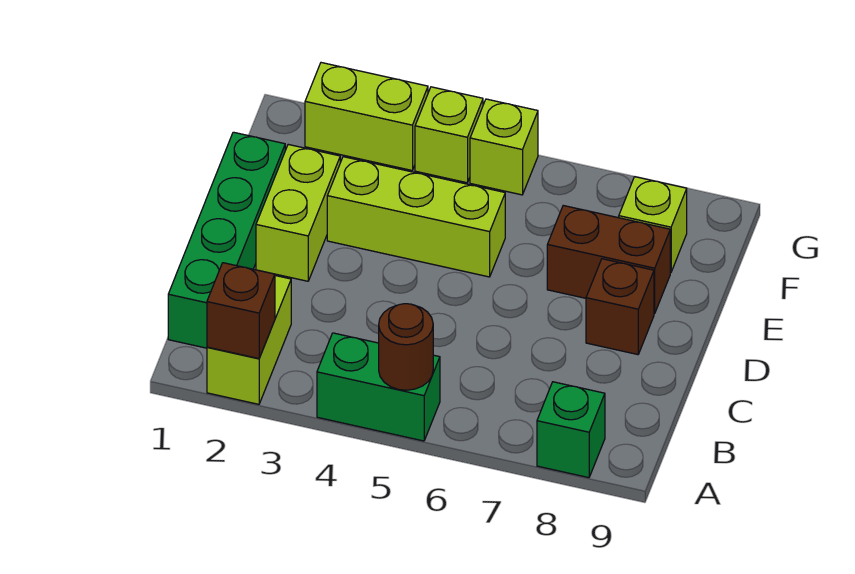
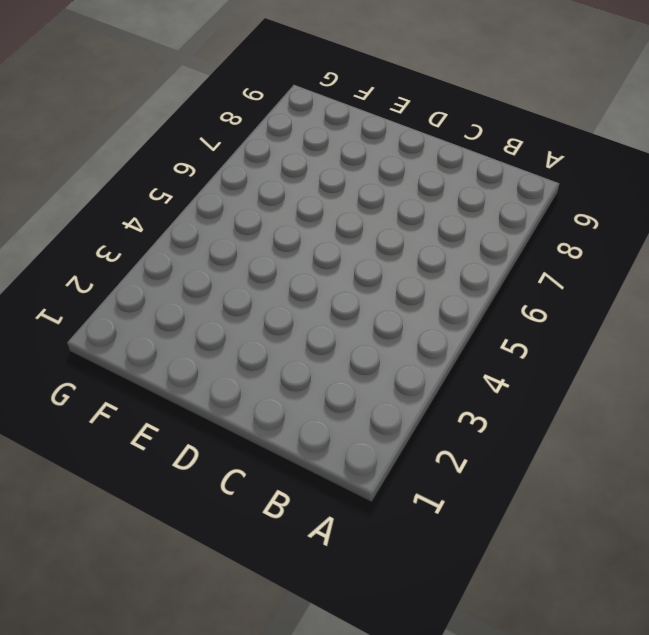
none -> lime brick A2:B2 level 1
none -> green brick A4:A5 level 1
none -> green brick A8 level 1

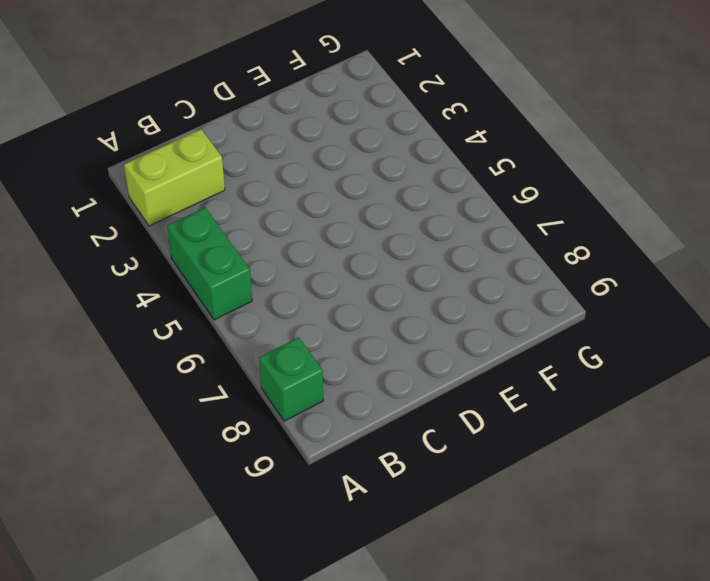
none -> green brick B1:E1 level 1
none -> lime brick D2:E2 level 1
none -> brown brick D8 level 1

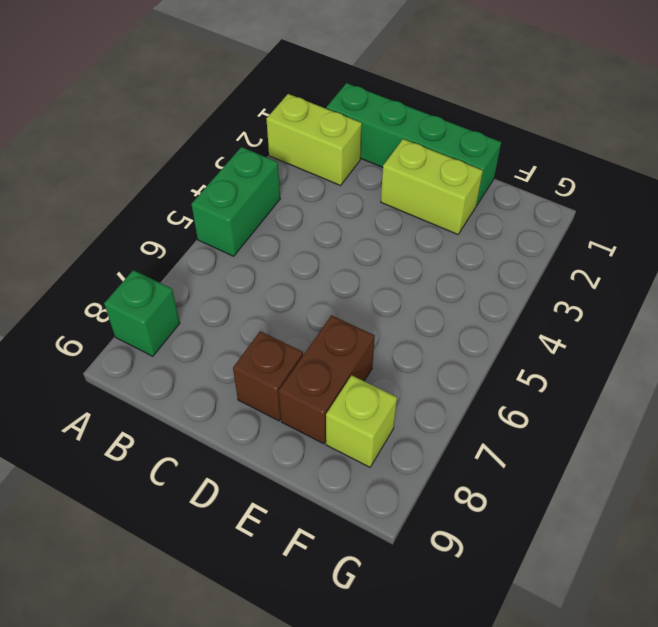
none -> lime brick E3:E5 level 1
none -> lime brick G2:G3 level 1
none -> lime brick G4 level 1

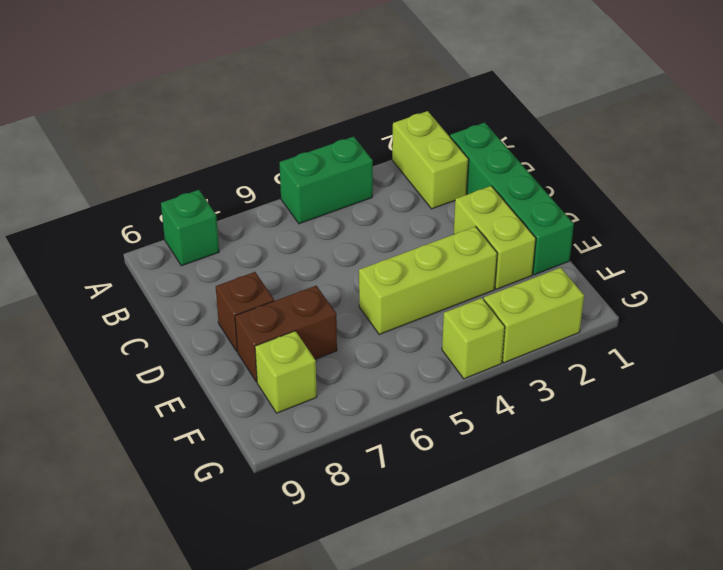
none -> lime brick G5 level 1
none -> brown brick A2 level 2
none -> brown round brick A5 level 2

